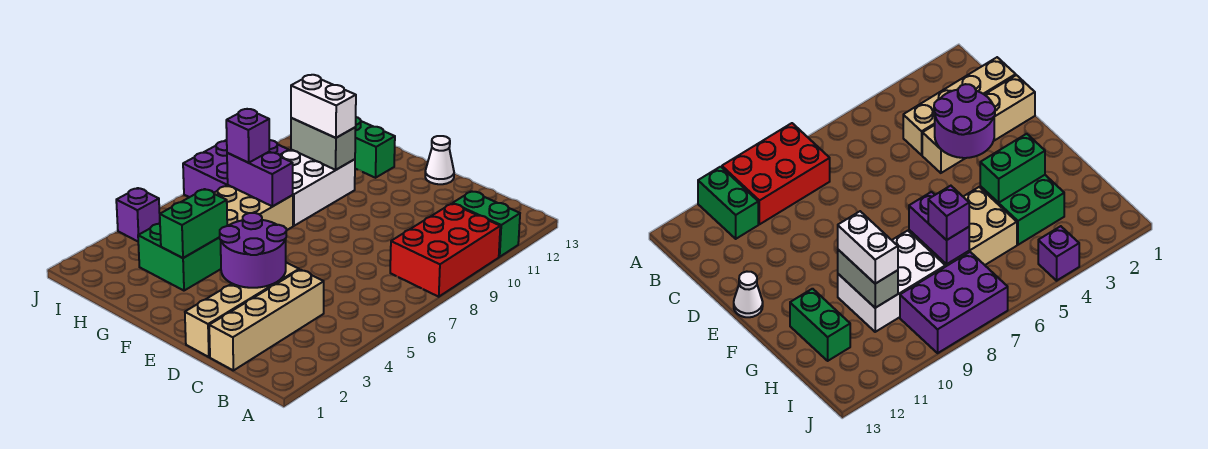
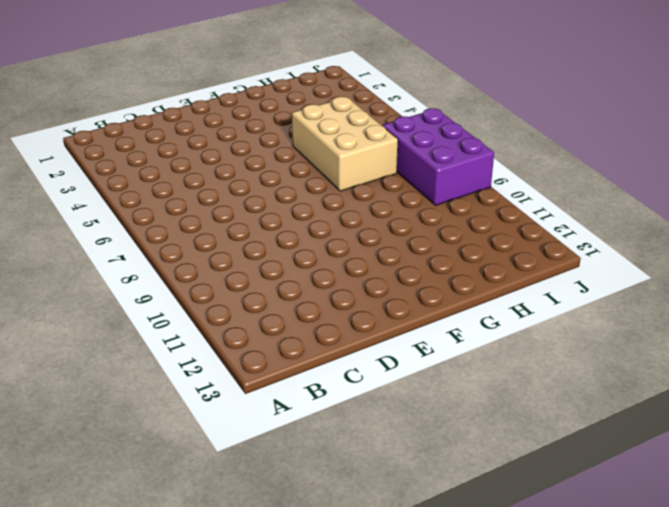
none -> red brick A8:B10 level 1
none -> green brick A11:B11 level 1
none -> tan brick C1:C4 level 1

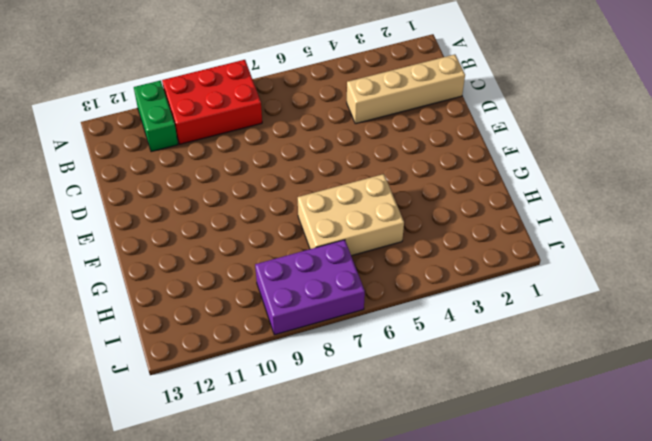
none -> tan brick D1:D4 level 1
none -> white cone E13 level 1
none -> green brick G3:H4 level 1

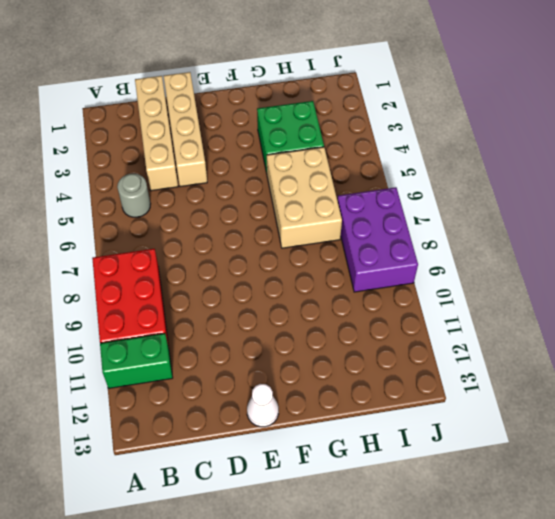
grey round brick B5 level 1 -> none
none -> white brick G8:H10 level 1
none -> green brick G12:H12 level 1
none -> purple brick J4 level 1

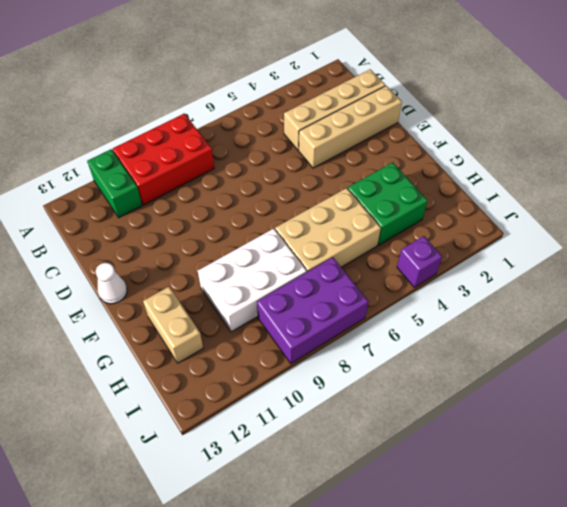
tan brick G12:H12 level 1 -> green brick G12:H12 level 1
none -> purple round brick D3:E4 level 2
none -> green brick G3:G4 level 2
none -> purple brick G7:H7 level 2

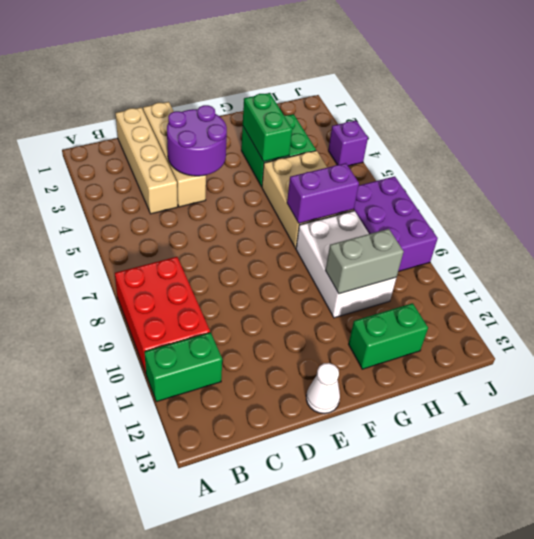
none -> white brick G10:H10 level 3
none -> purple brick H7 level 3

